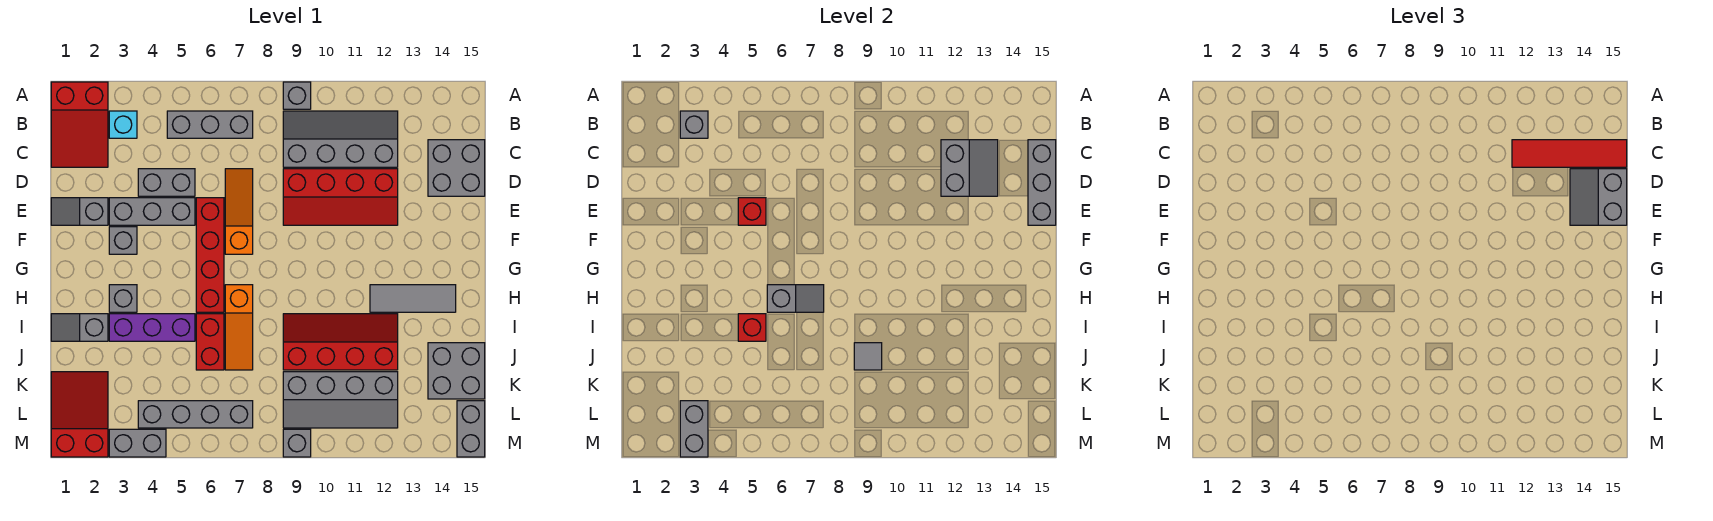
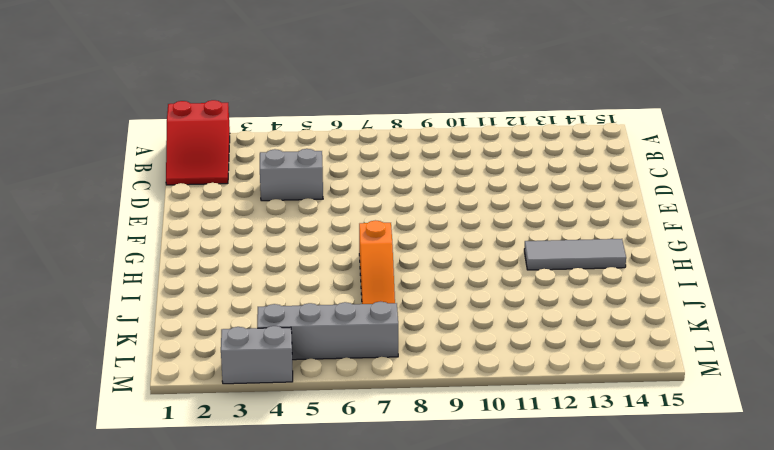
none -> grey brick A9 level 1
none -> cyan brick B3 level 1
none -> grey brick B5:B7 level 1
none -> grey slope B9:C12 level 1 top C

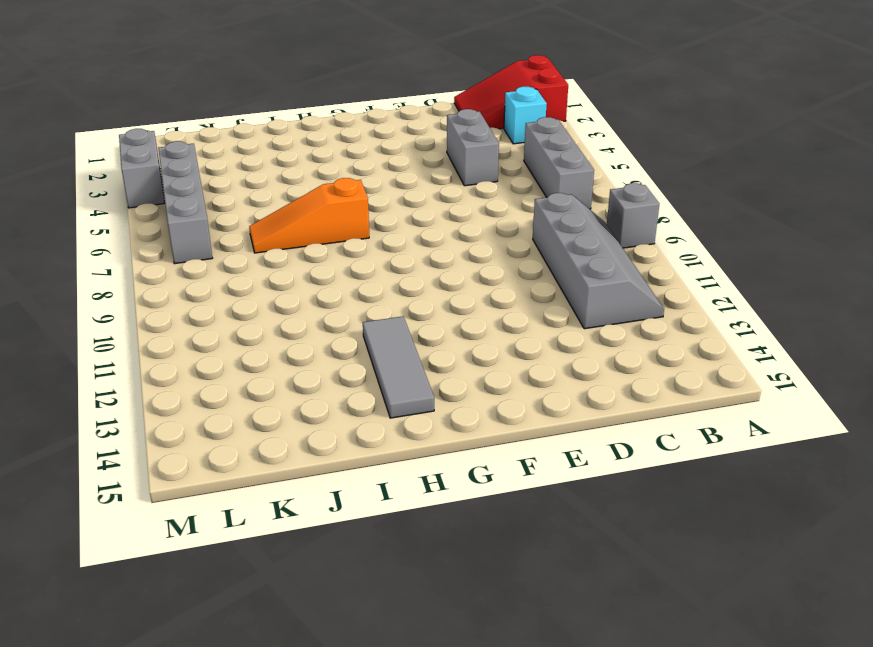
none -> grey brick C14:D15 level 1
none -> orange slope D7:F7 level 1 top F
none -> red slope D9:E12 level 1 top D
none -> grey slope E1:E2 level 1 top 2

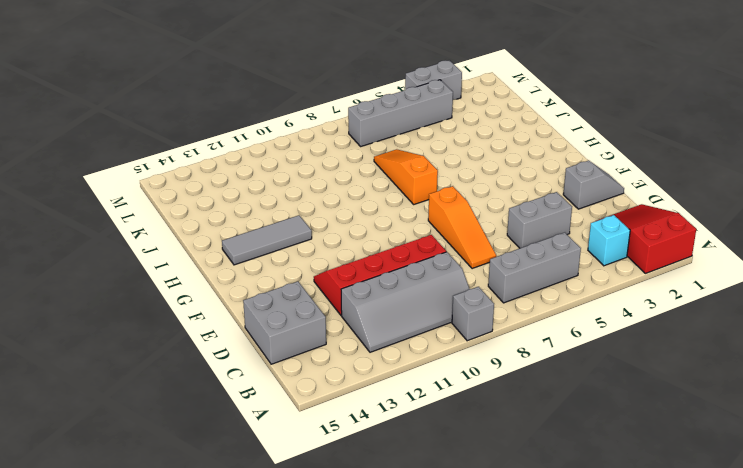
none -> grey brick E3:E5 level 1
none -> red brick E6:H6 level 1
none -> grey brick F3 level 1
none -> grey brick H3 level 1

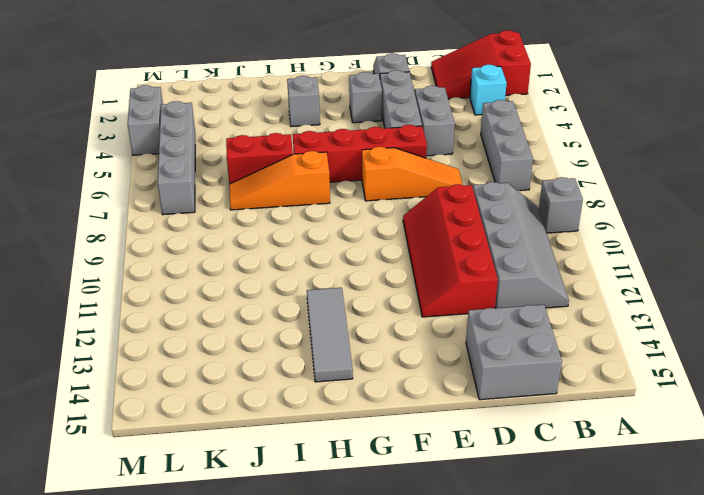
none -> grey slope I1:I2 level 1 top 2
none -> purple brick I3:I5 level 1
none -> red slope I9:J12 level 1 top J
none -> grey brick J14:K15 level 1

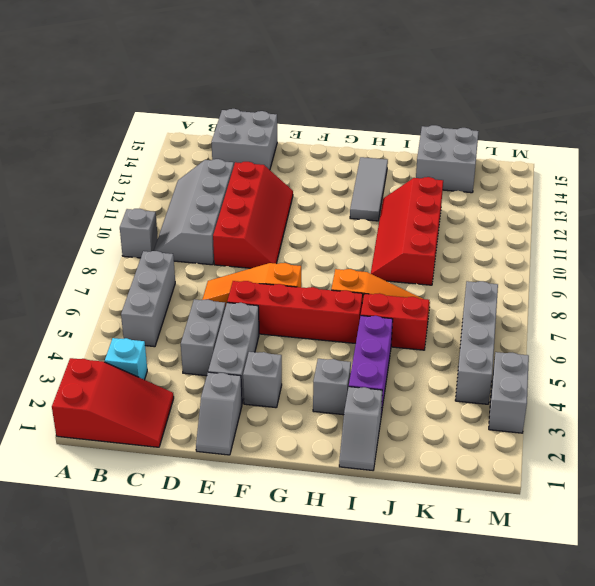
none -> red slope K1:M2 level 1 top M
none -> grey slope K9:L12 level 1 top K
none -> grey brick L15:M15 level 1
none -> grey brick M9 level 1

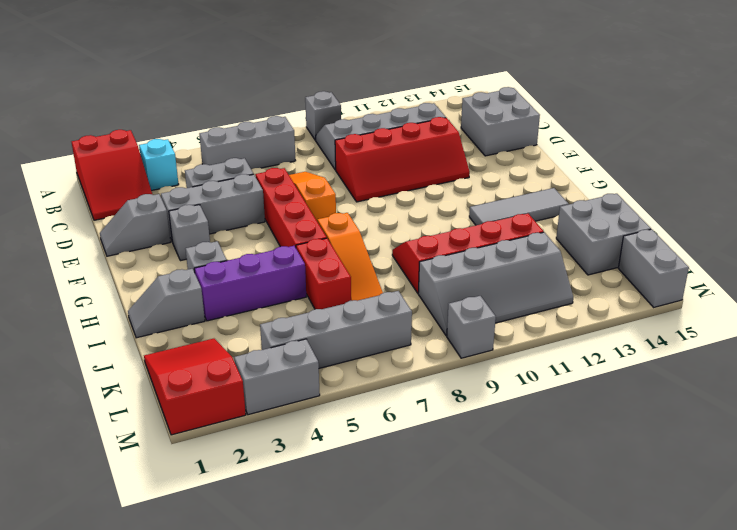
none -> grey brick B3 level 2
none -> grey slope C12:D13 level 2 top 12
none -> grey brick C15:E15 level 2
none -> red brick E5 level 2

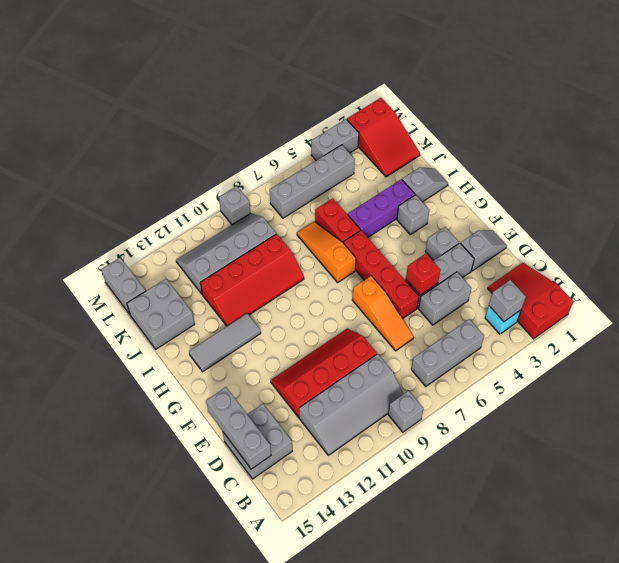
none -> grey slope C12:D13 level 2 top 12
none -> grey slope H6:H7 level 2 top 6
none -> red brick I5 level 2
none -> grey tile J9 level 2

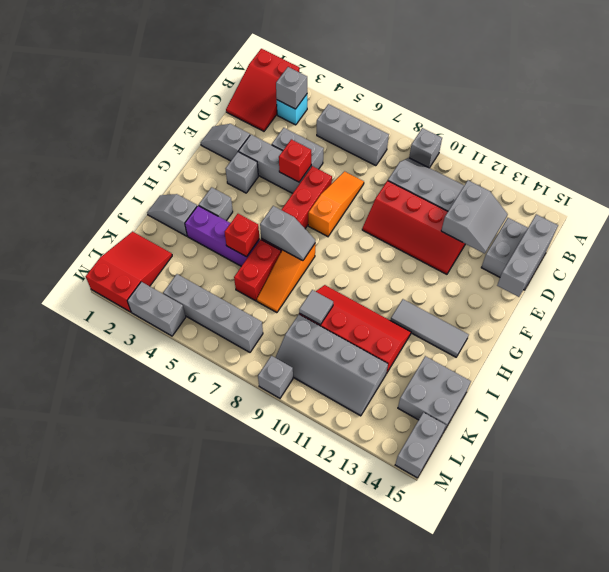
none -> grey brick L3:M3 level 2
none -> red tile C12:C15 level 3
none -> grey slope D14:E15 level 3 top 15

